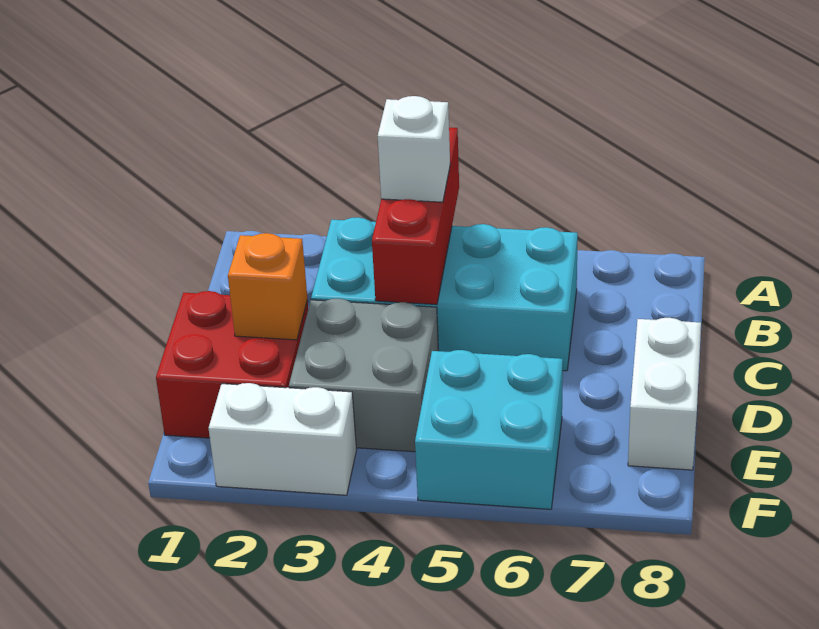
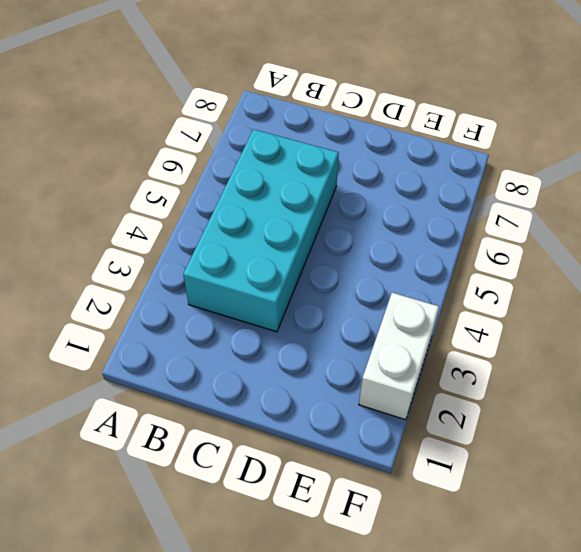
none -> red brick D1:E2 level 1
none -> grey brick D3:E4 level 1

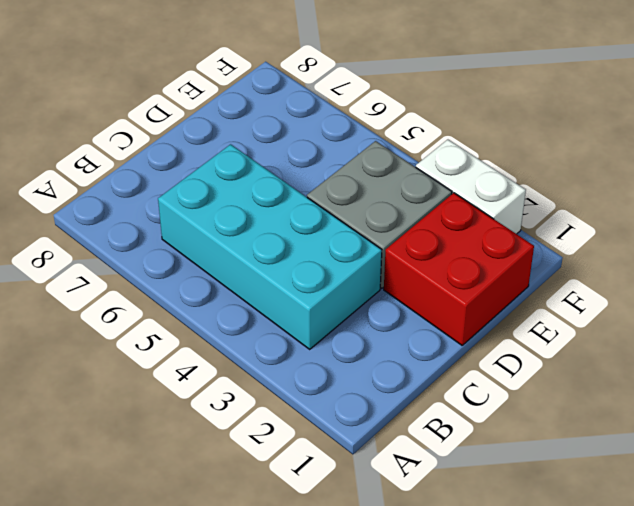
none -> white brick D8:E8 level 1
none -> cyan brick E5:F6 level 1

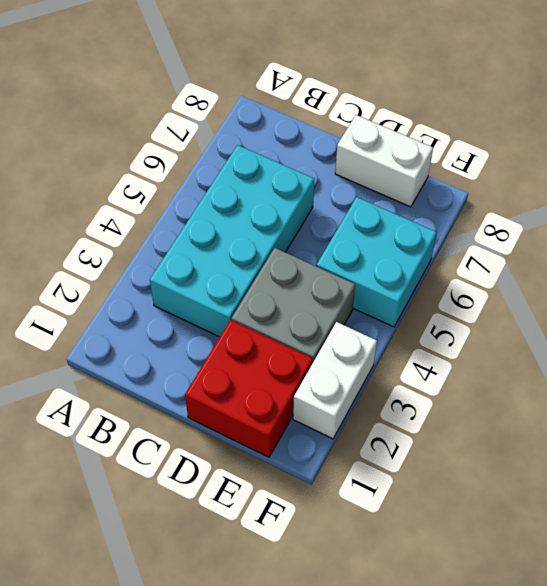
none -> red brick A4:C4 level 2
none -> orange brick D2 level 2

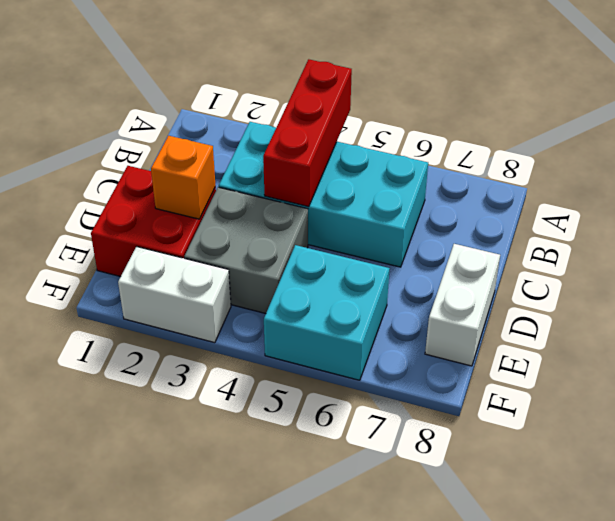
none -> white brick B4 level 3

